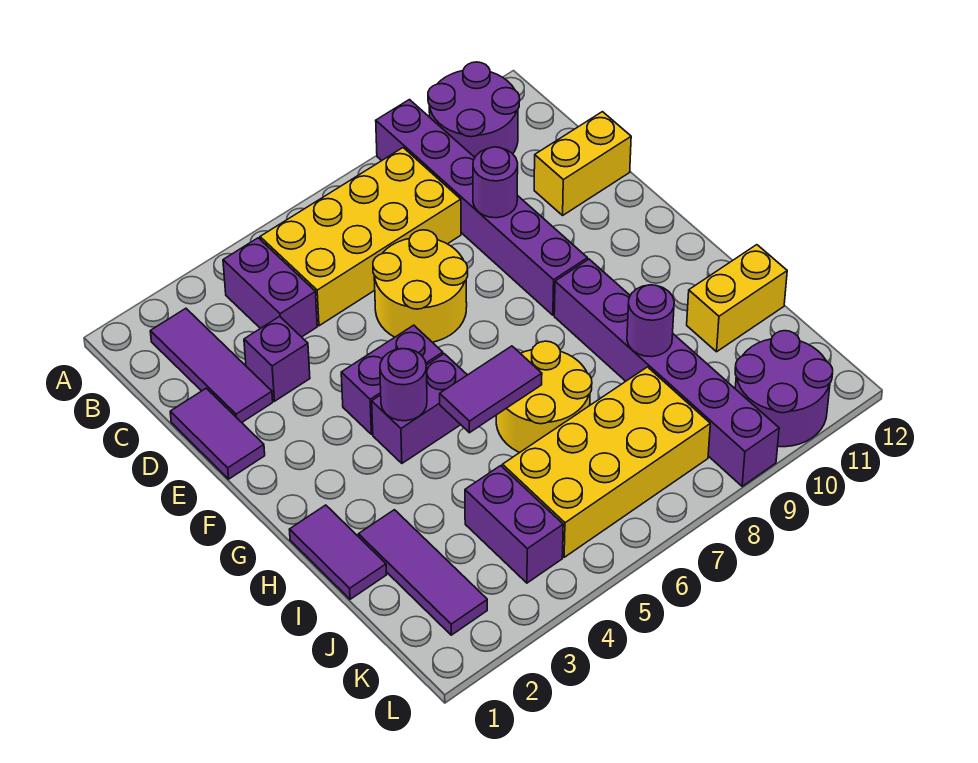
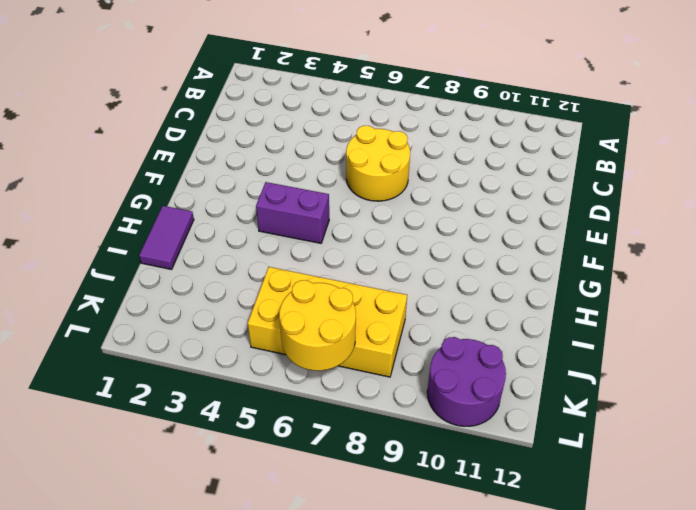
yellow round brick K6:L7 level 2 -> yellow round brick H6:I7 level 1
none -> purple brick A9:F9 level 1
none -> purple round brick A10:B11 level 1
none -> purple tile B2:D2 level 1

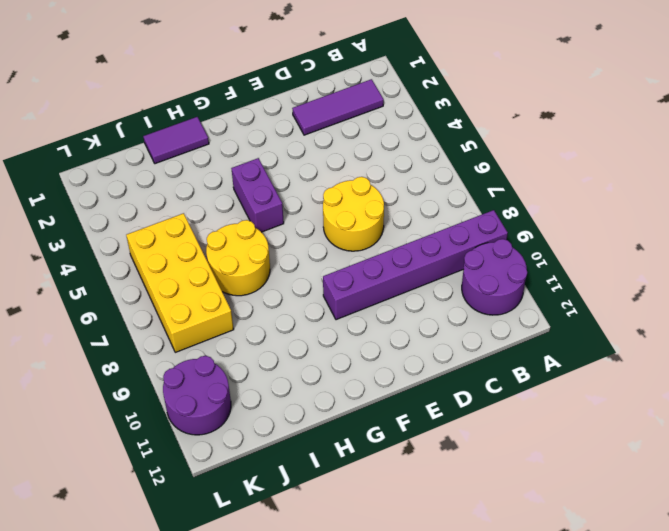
none -> purple brick B4:C4 level 1
none -> yellow brick B5:C8 level 1
none -> purple tile D1:E1 level 1

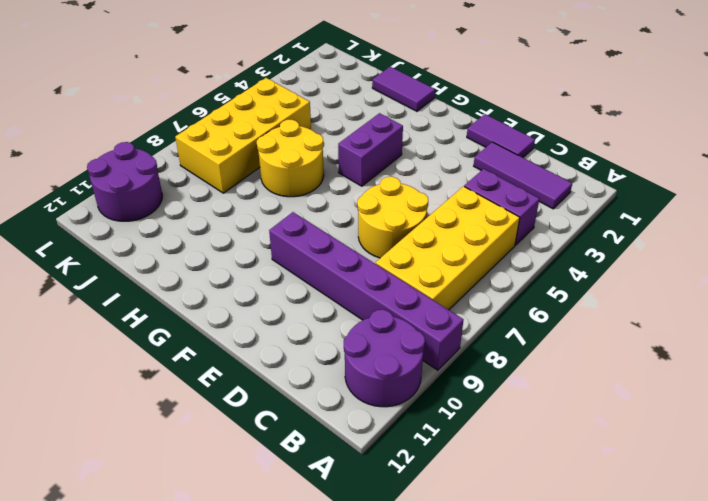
none -> purple brick D3 level 1
none -> yellow brick D11:D12 level 1
none -> purple brick F4:F5 level 1

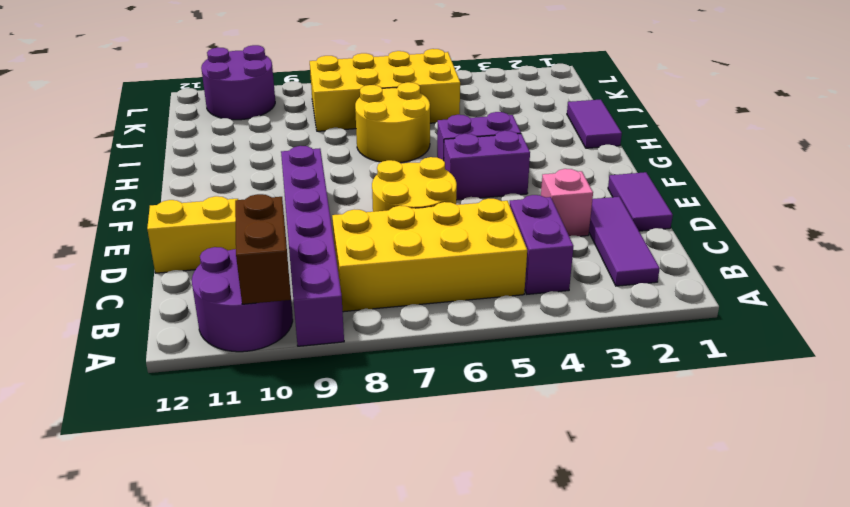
brown brick A10:B10 level 2 -> none
pink brick D3 level 1 -> purple brick D3 level 1
none -> purple brick G9:L9 level 1
none -> purple tile I2:K2 level 1
none -> yellow brick I11:I12 level 1

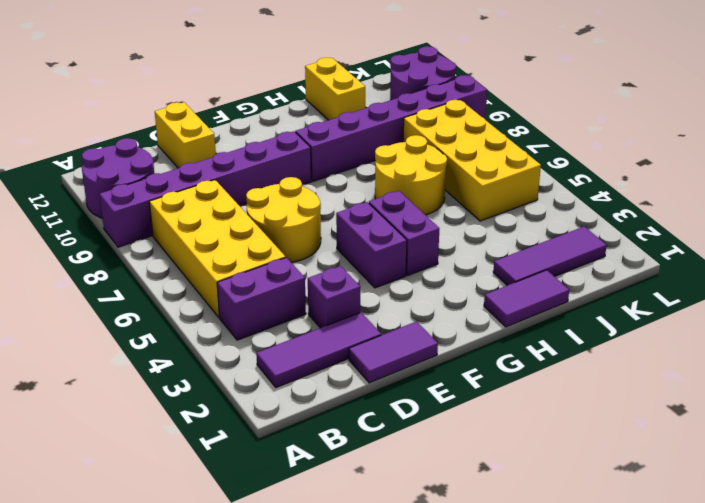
none -> purple brick J4:K4 level 1
none -> purple round brick D9 level 2
none -> purple round brick G4 level 2

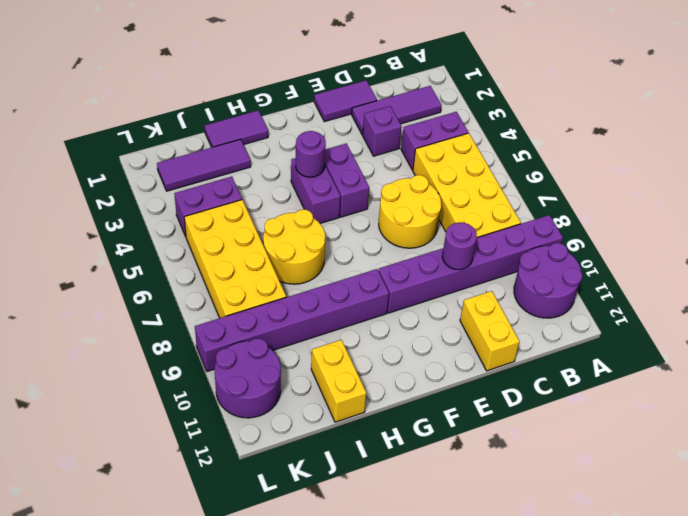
none -> purple tile H5:H6 level 2
none -> purple round brick I9 level 2

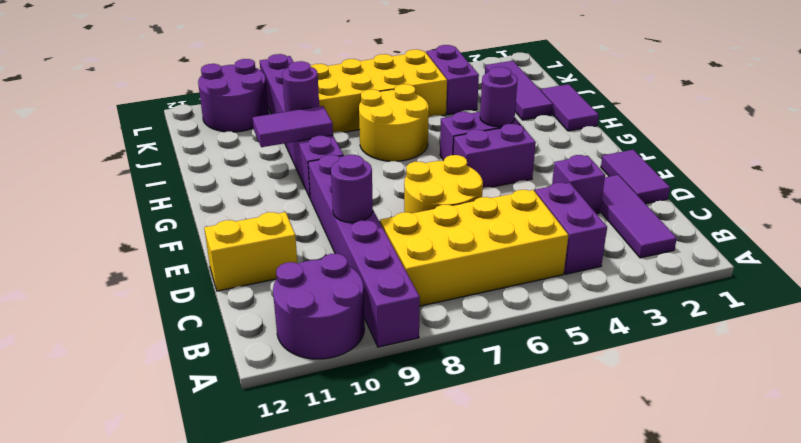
purple tile H9:H10 level 2 -> purple tile H5:H6 level 2
none -> yellow brick I11:I12 level 1

